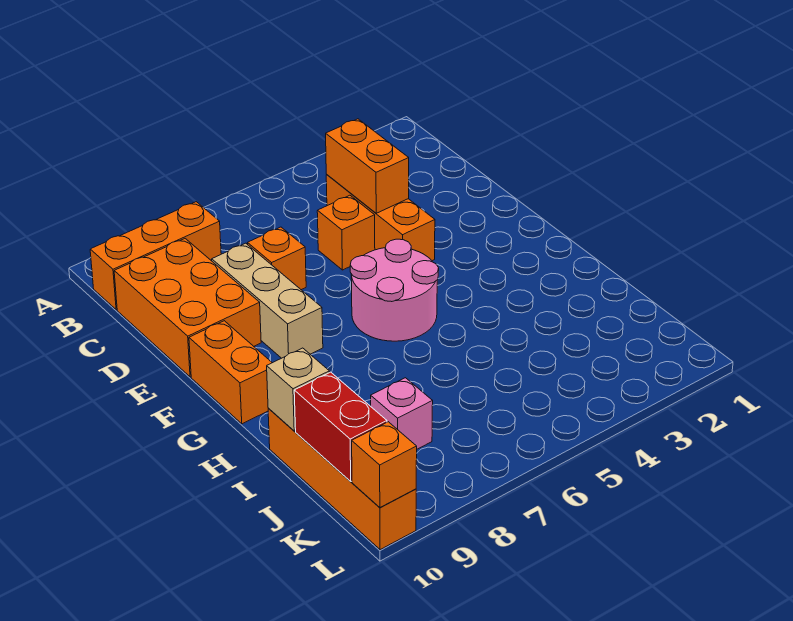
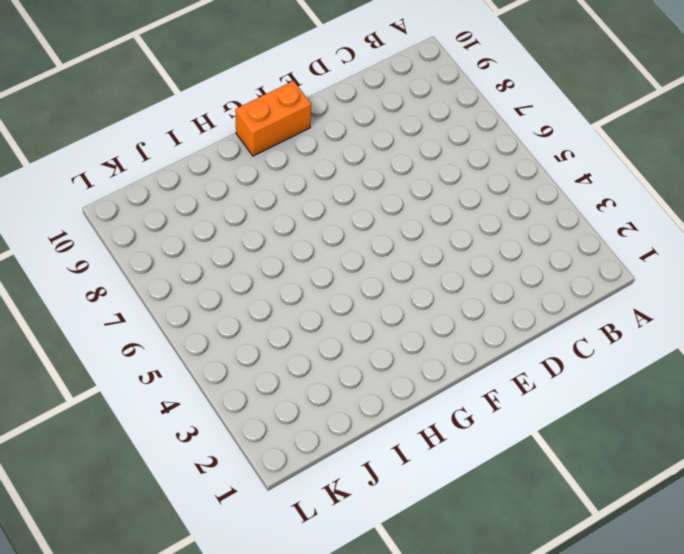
none -> orange brick B8:B10 level 1
none -> orange brick C4:E4 level 1
none -> orange brick C9:E10 level 1

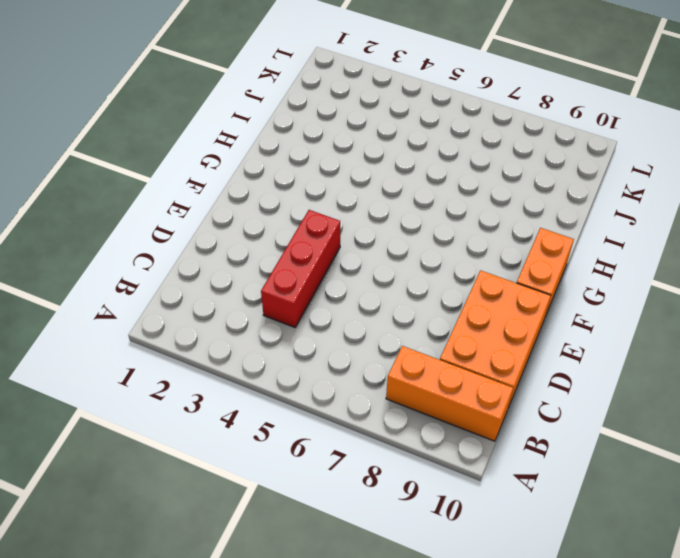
red brick C4:E4 level 1 -> orange brick C4:E4 level 1
none -> orange brick D5 level 1
none -> orange brick D7 level 1
none -> tan brick D8:F8 level 1

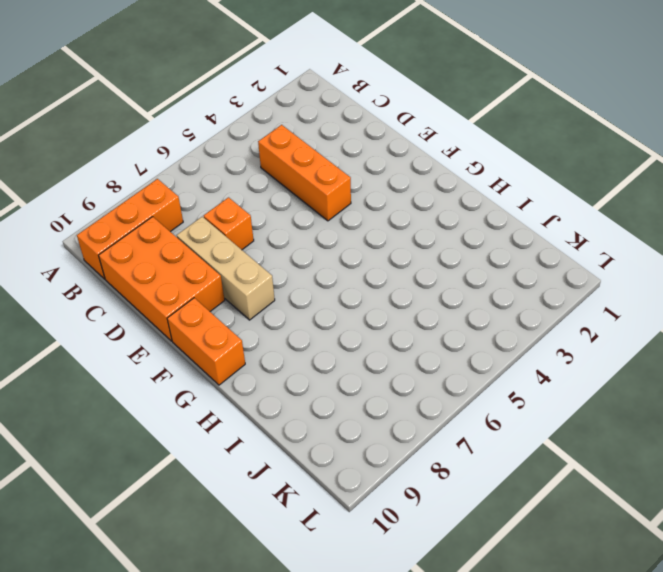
none -> orange brick D5 level 1
none -> pink round brick F5:G6 level 1
none -> orange brick I10:L10 level 1

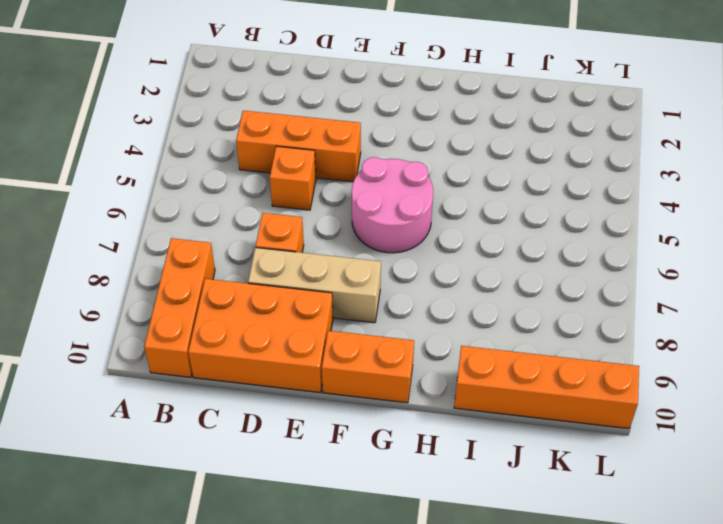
none -> pink brick J8 level 1
none -> orange brick C4:D4 level 2
none -> tan brick I10 level 2

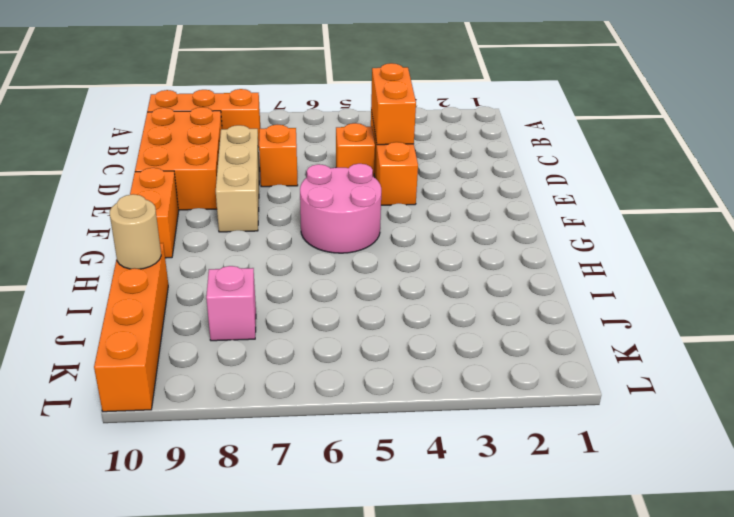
tan round brick I10 level 2 -> tan brick I10 level 2
none -> red brick J10:K10 level 2
none -> orange brick L10 level 2

